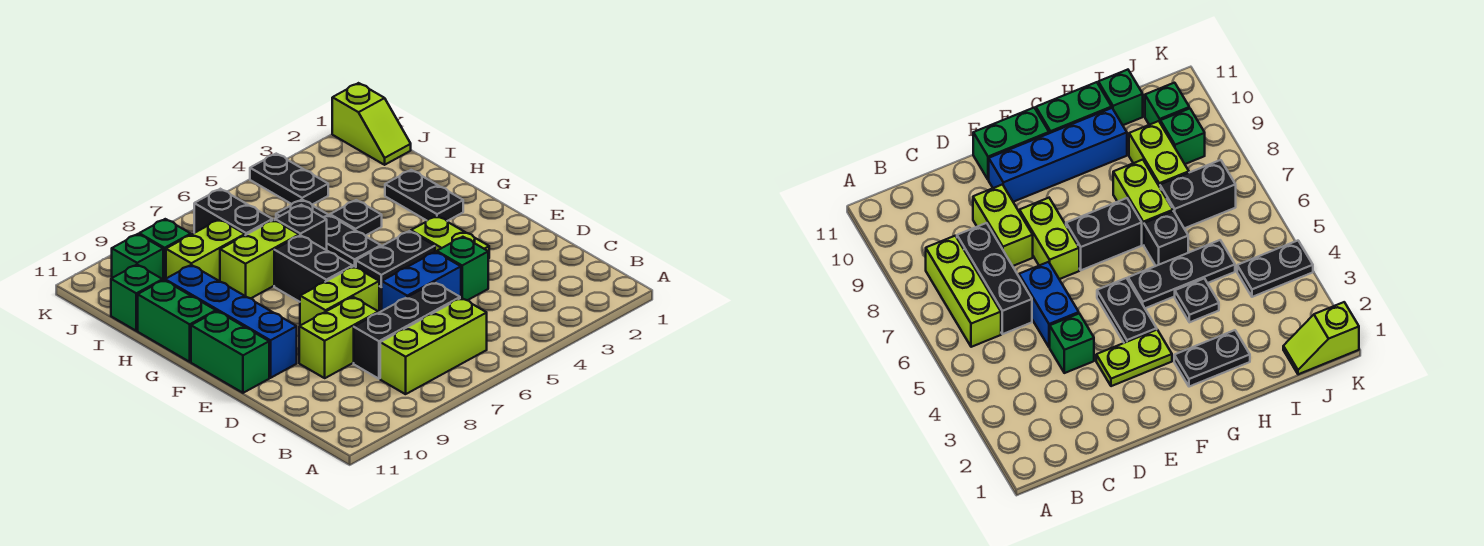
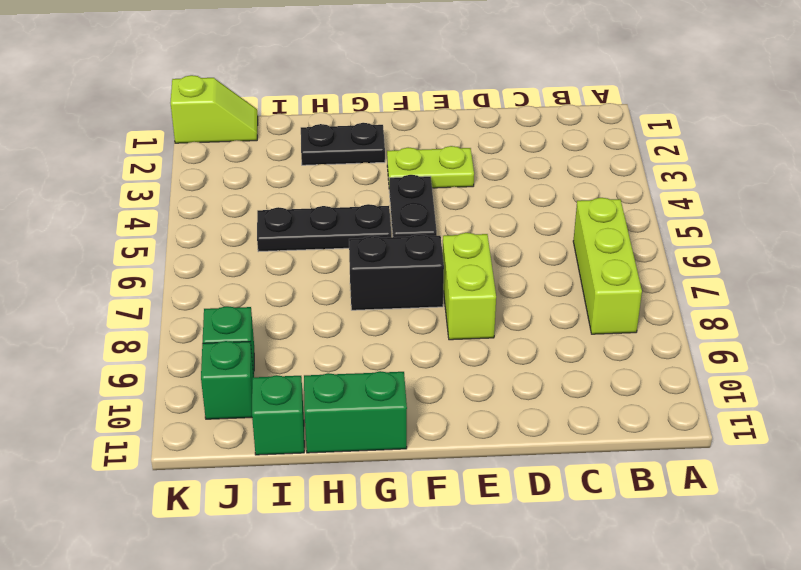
none -> black brick C6:C8 level 1
none -> green brick D4 level 1
none -> blue brick D5:D6 level 1

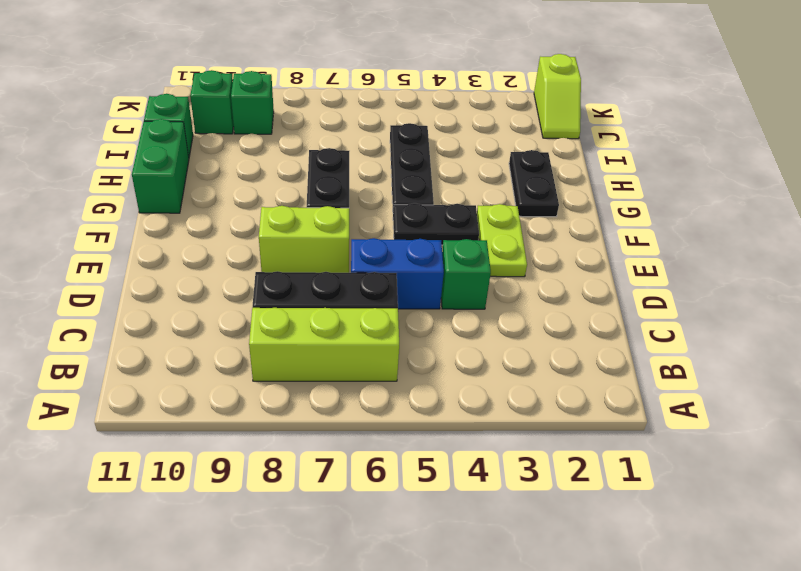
none -> lime brick D8:D9 level 1
none -> blue brick E10:H10 level 1
none -> green brick E11:F11 level 1

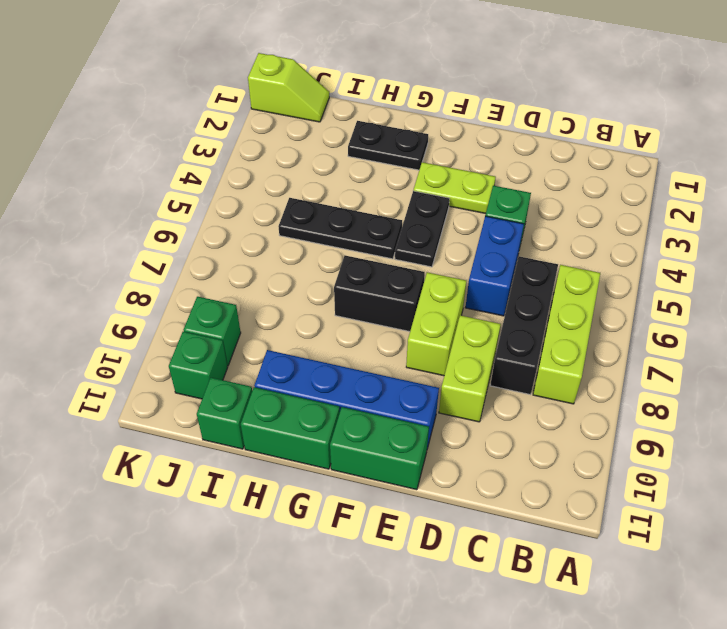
none -> black plate H4 level 1
none -> black brick H6 level 1
none -> lime brick H7:H8 level 1

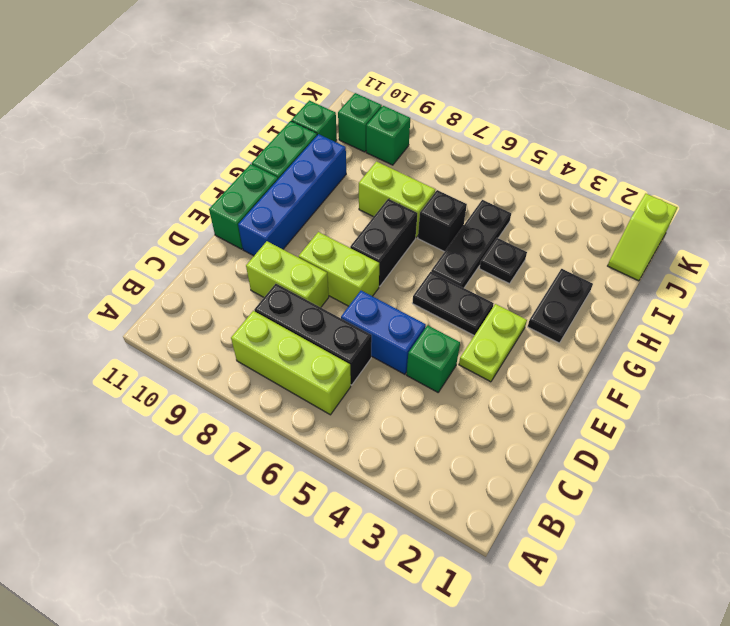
none -> black brick I7:J7 level 1
none -> lime brick I8:I9 level 1
none -> black plate J4:K4 level 1

